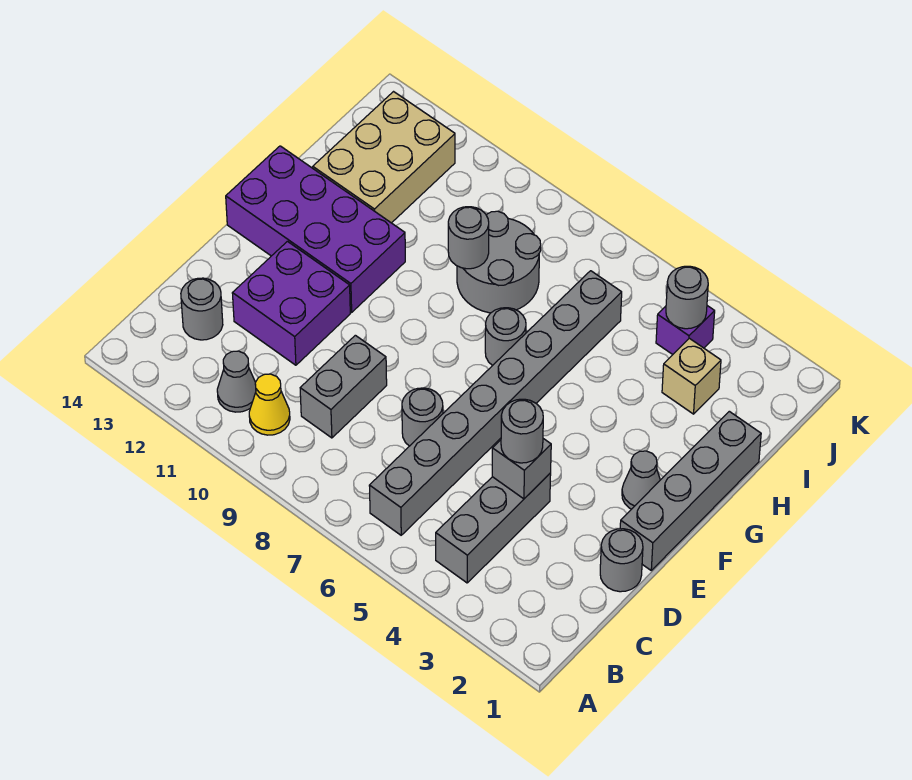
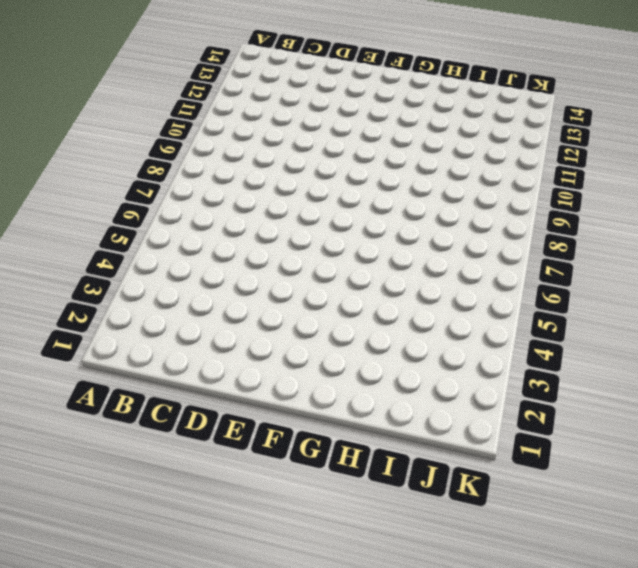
none -> grey brick B4:D4 level 1
none -> grey brick B6:I6 level 1
none -> yellow cone B10 level 1

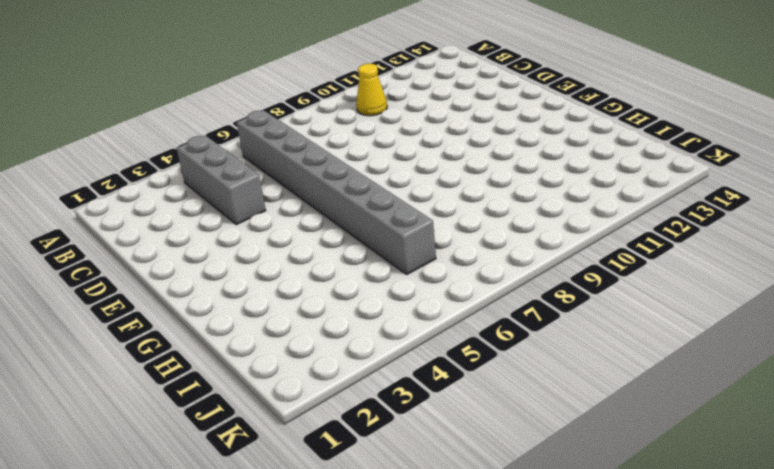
none -> grey cone B11 level 1
none -> grey brick C9:D9 level 1
none -> grey round brick C13 level 1

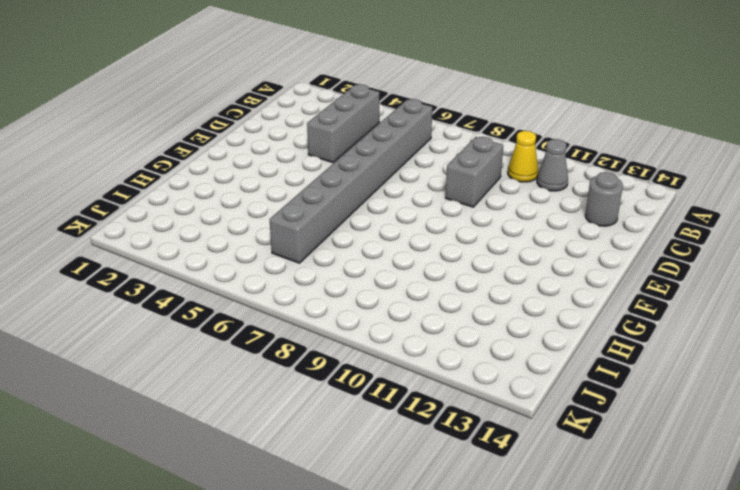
none -> grey round brick D1 level 1
none -> grey round brick D7 level 1
none -> purple brick D11:E12 level 1

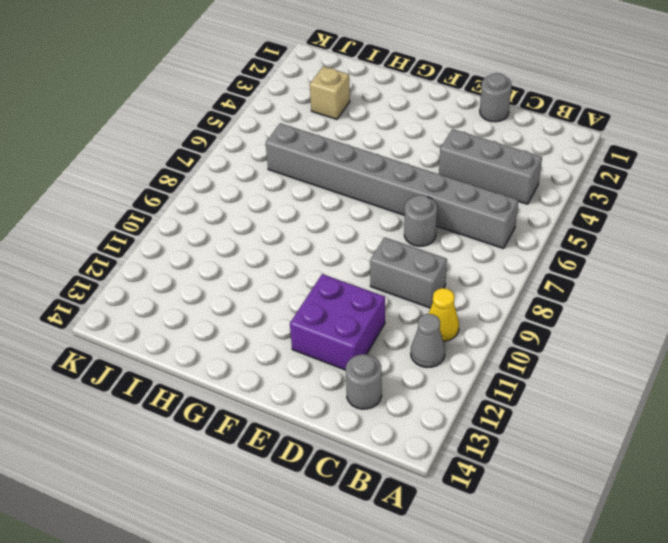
none -> grey brick E1:H1 level 1
none -> grey cone F2 level 1
none -> purple brick F11:G14 level 1

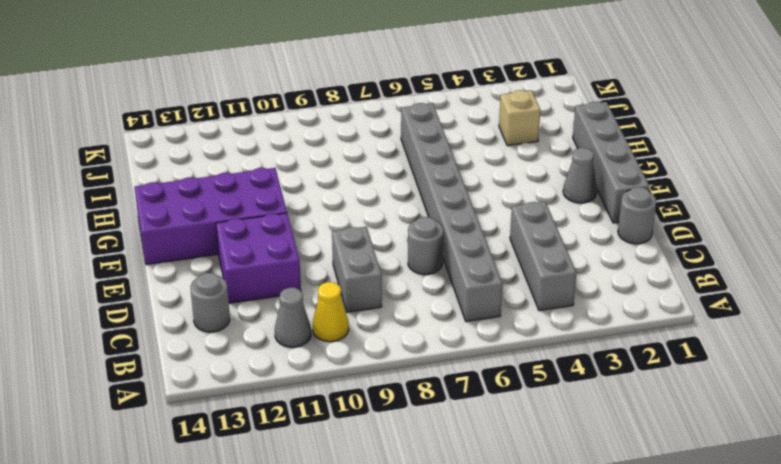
none -> grey round brick G7 level 1
none -> grey round brick H8:I9 level 1
none -> tan brick H12:J13 level 1

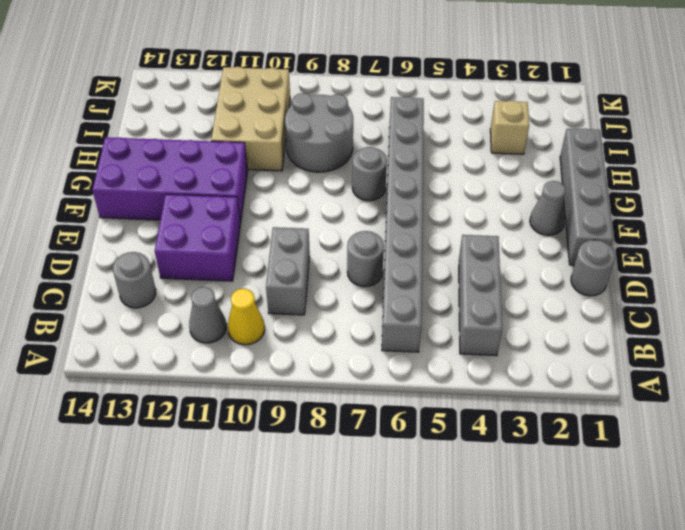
tan brick H10:J11 level 1 -> tan brick H12:J13 level 1
none -> purple brick J4 level 1
none -> grey brick D4 level 2
none -> grey round brick H9 level 2

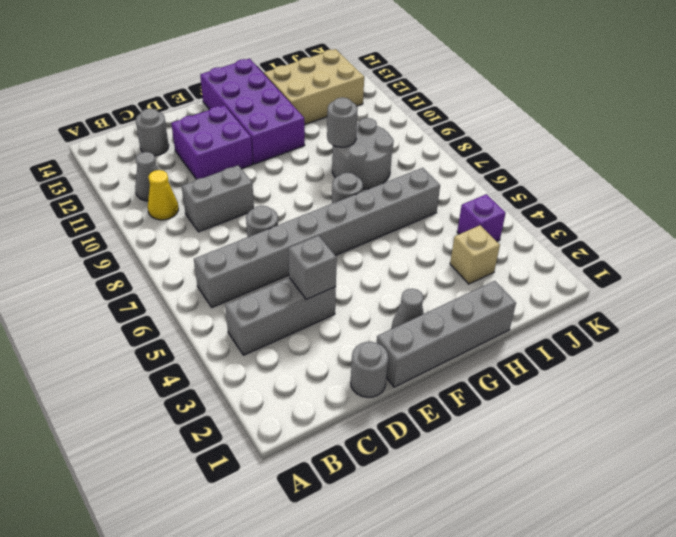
none -> grey round brick J4 level 2
none -> grey round brick D4 level 3

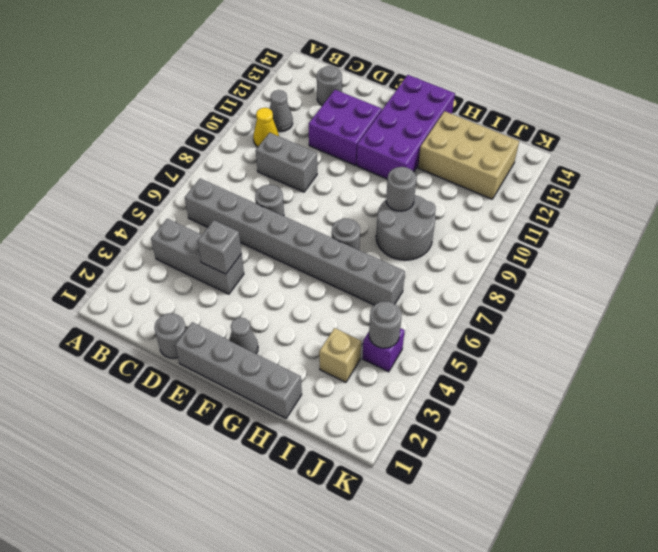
none -> grey round brick D4 level 3

